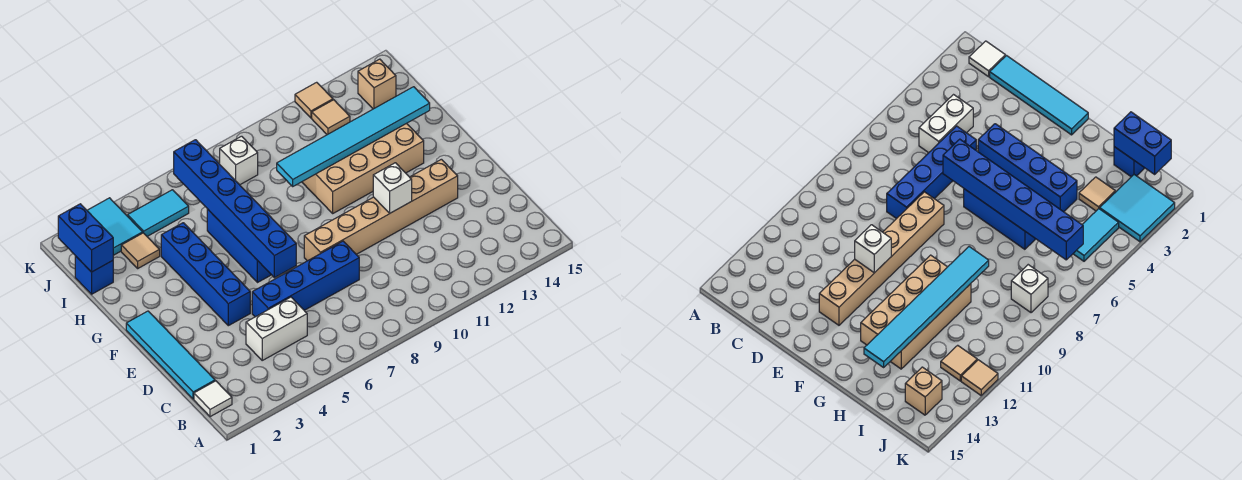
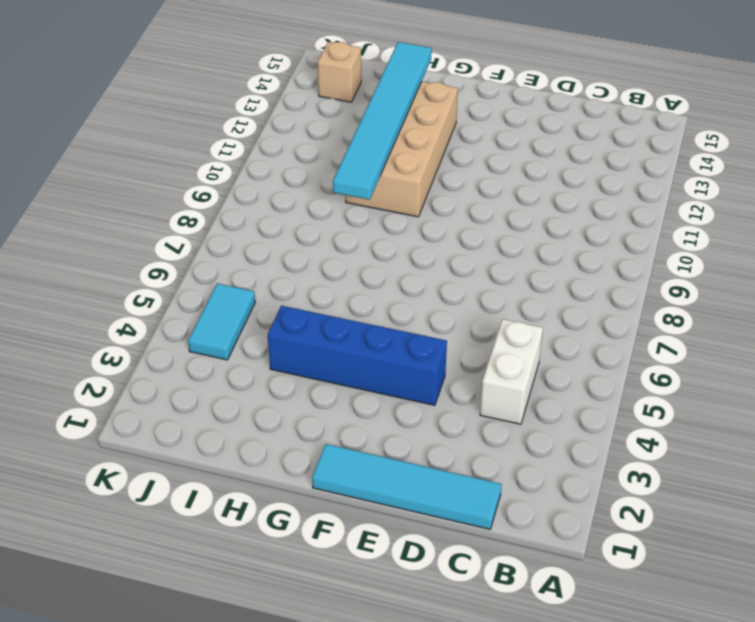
none -> white tile B1 level 1
none -> blue brick D5:D8 level 1
none -> tan brick E8:E13 level 1

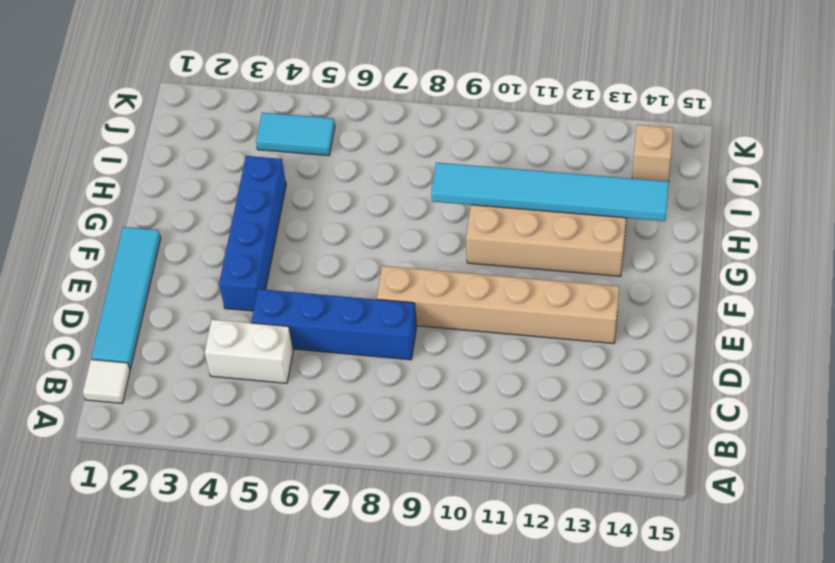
none -> blue brick F6:H6 level 1
none -> blue brick I1 level 1
none -> tan tile I3 level 1

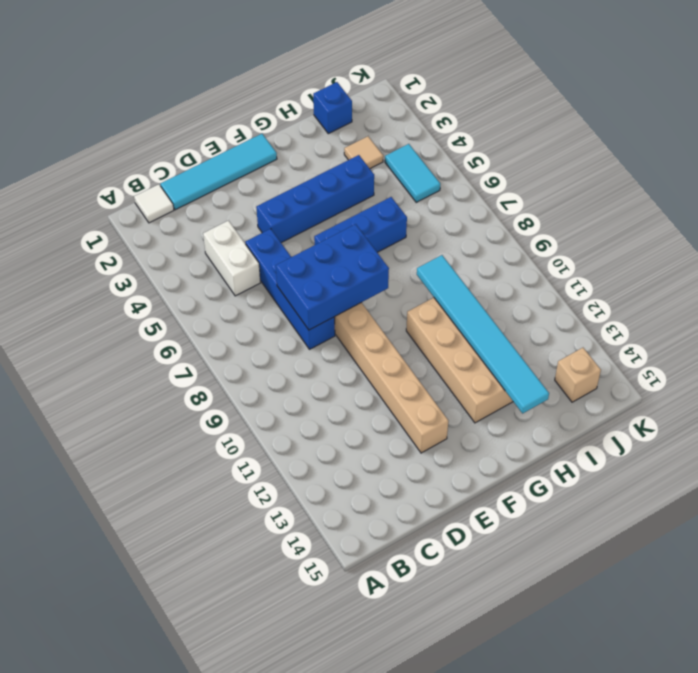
blue brick D7:F8 level 2 -> none
none -> cyan tile J2:K3 level 1
none -> white brick J8 level 1
none -> tan tile J12 level 1

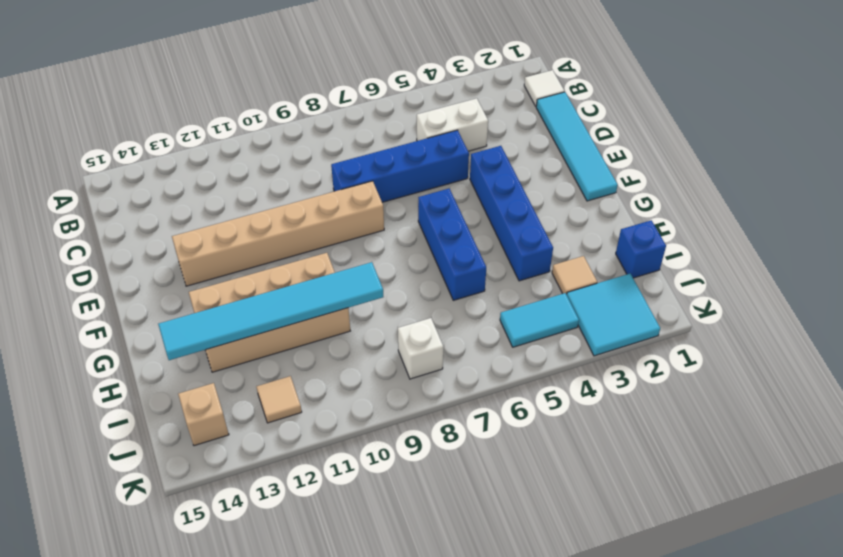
none -> tan tile K12 level 1
none -> blue brick E6:J6 level 2
none -> white brick E11 level 2

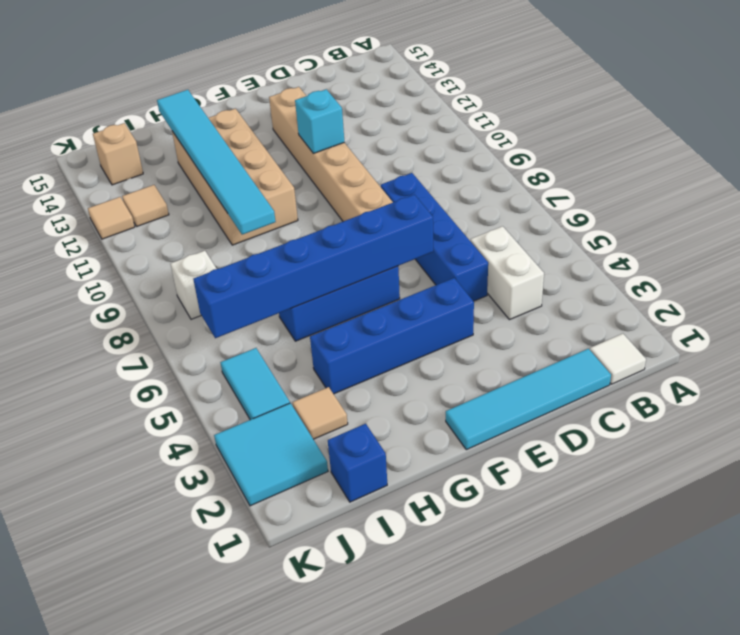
cyan brick E11 level 2 -> white brick E11 level 2
none -> blue brick I1:J1 level 2

